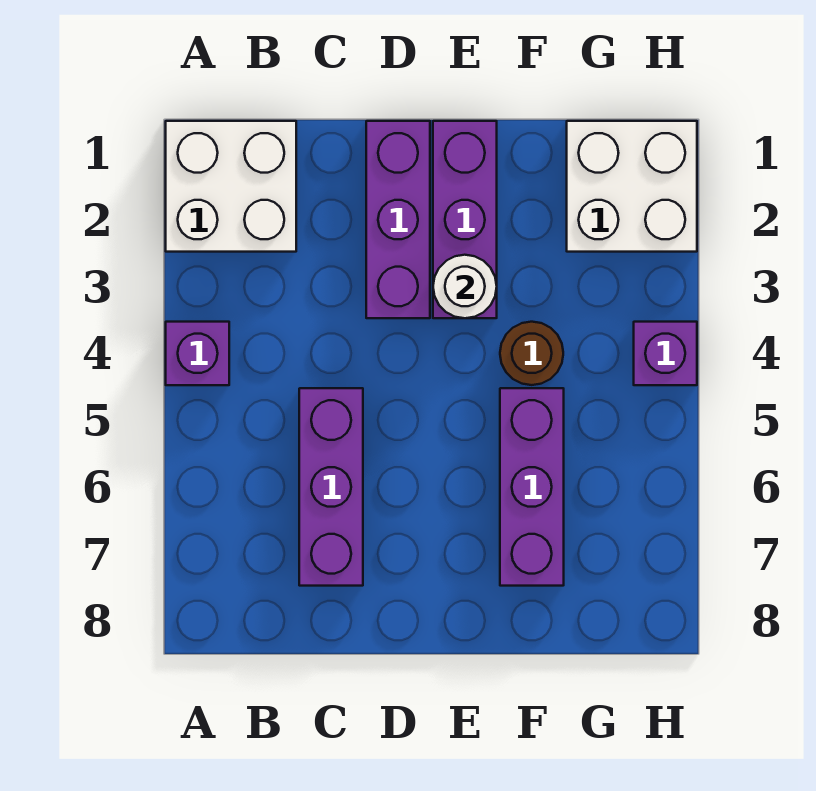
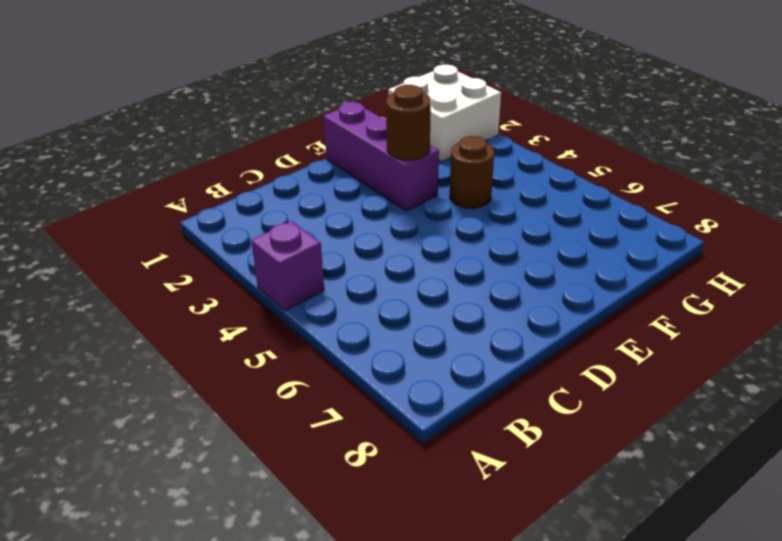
brown round brick E3 level 2 -> white round brick E3 level 2
none -> white brick A1:B2 level 1
none -> purple brick C5:C7 level 1

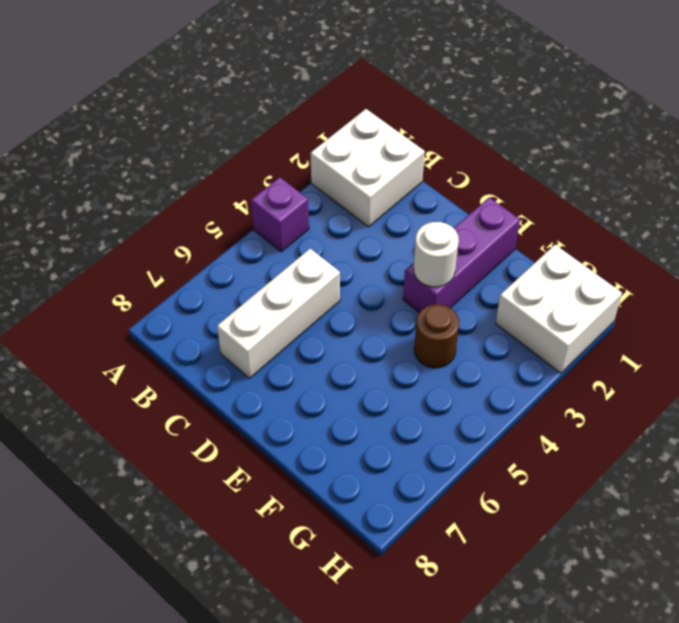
white brick C5:C7 level 1 -> purple brick C5:C7 level 1
none -> purple brick D1:D3 level 1
none -> purple brick F5:F7 level 1

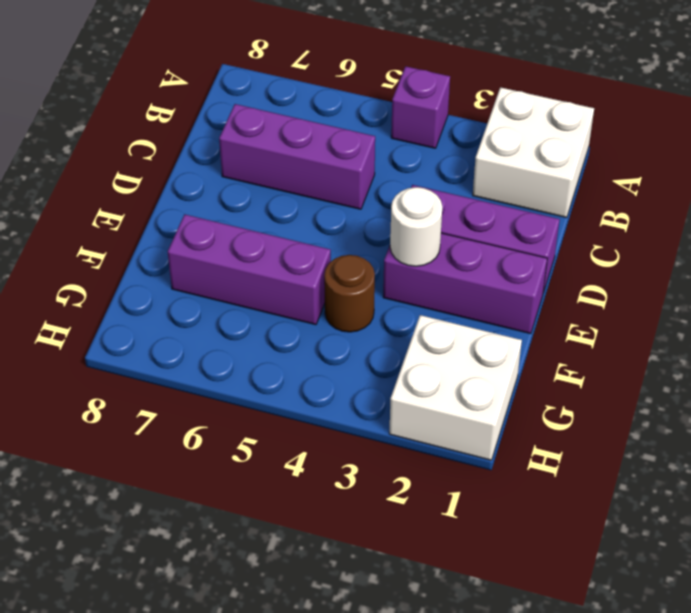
none -> purple brick H4 level 1

